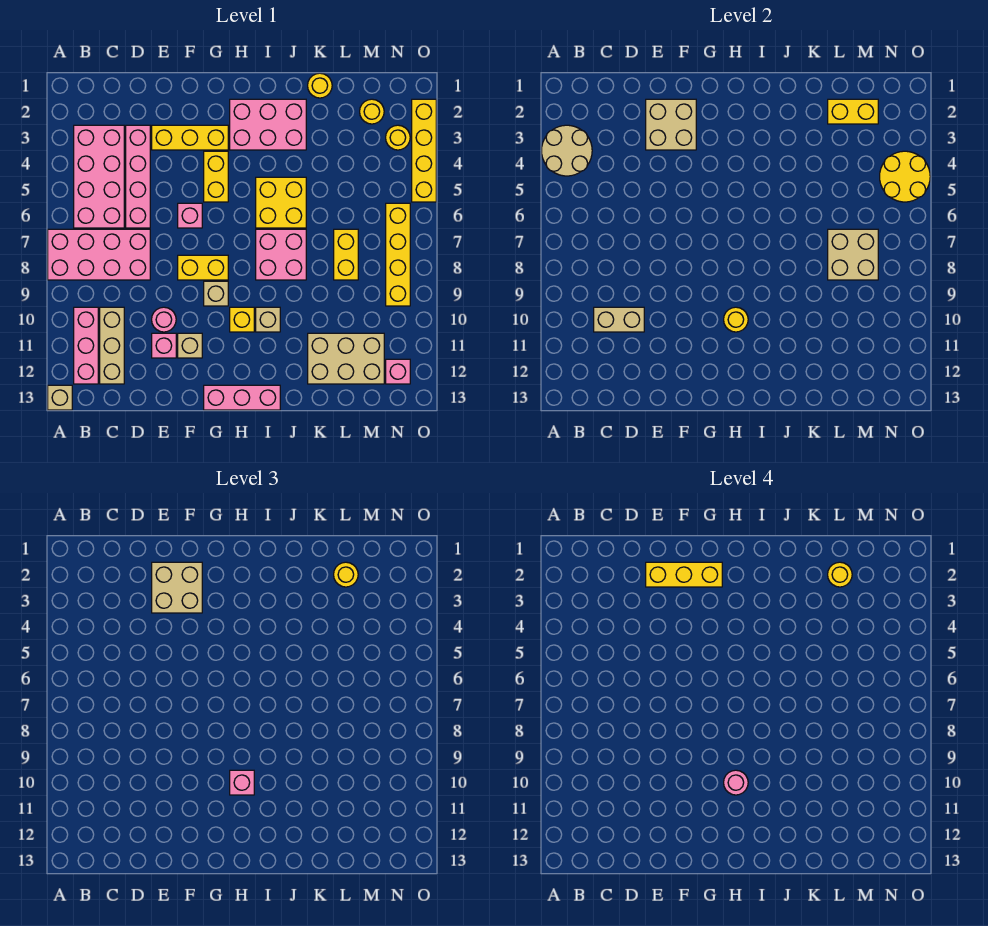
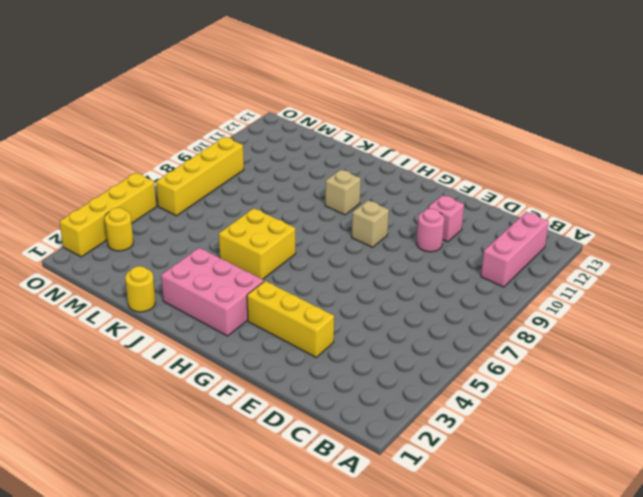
none -> pink brick A7:D8 level 1
none -> tan brick A13 level 1
none -> pink brick B3:C6 level 1
none -> tan brick C10:C12 level 1

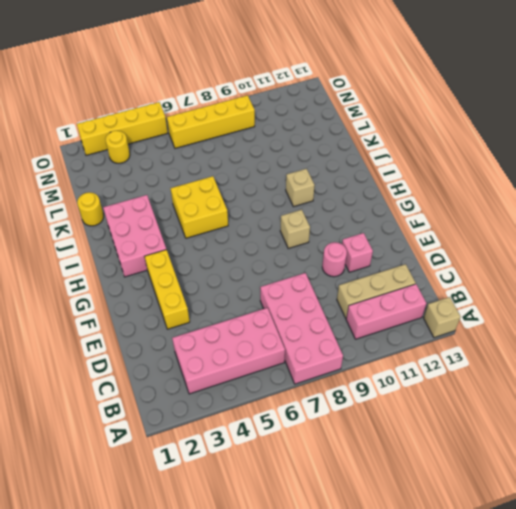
none -> pink brick D3:D6 level 1
none -> pink brick F6 level 1
none -> yellow brick F8:G8 level 1
none -> tan brick F11 level 1

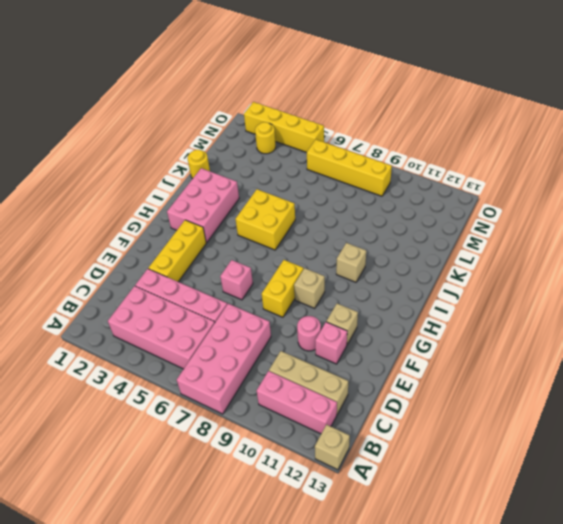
none -> yellow brick G4:G5 level 1
none -> pink brick G13:I13 level 1
none -> yellow brick H10 level 1
none -> pink brick I7:J8 level 1

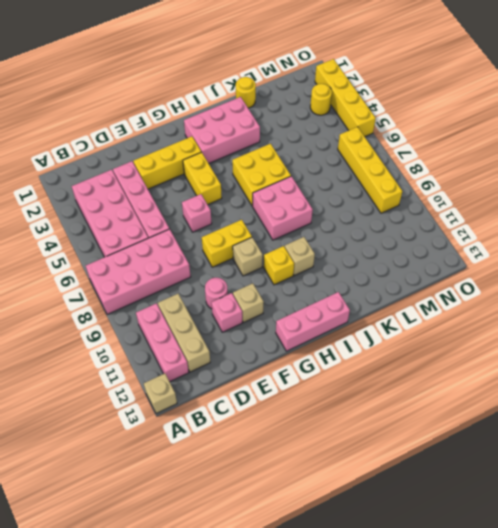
none -> tan brick K11:M12 level 1
none -> yellow brick L7:L8 level 1
none -> yellow round brick M2 level 1
none -> pink brick N12 level 1

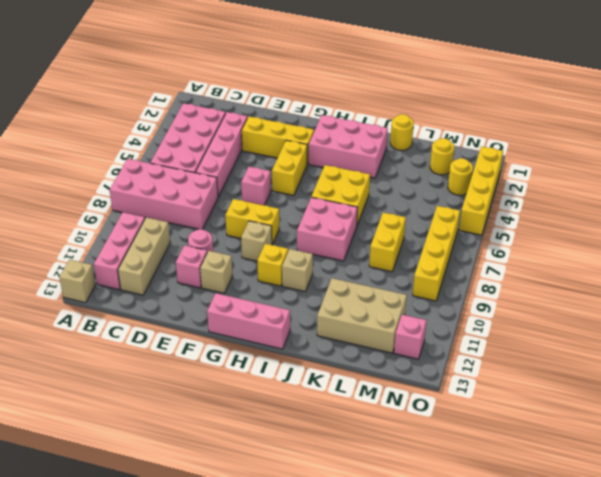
none -> tan round brick A3:B4 level 2
none -> tan brick C10:D10 level 2
none -> tan brick E2:F3 level 2
none -> yellow round brick H10 level 2

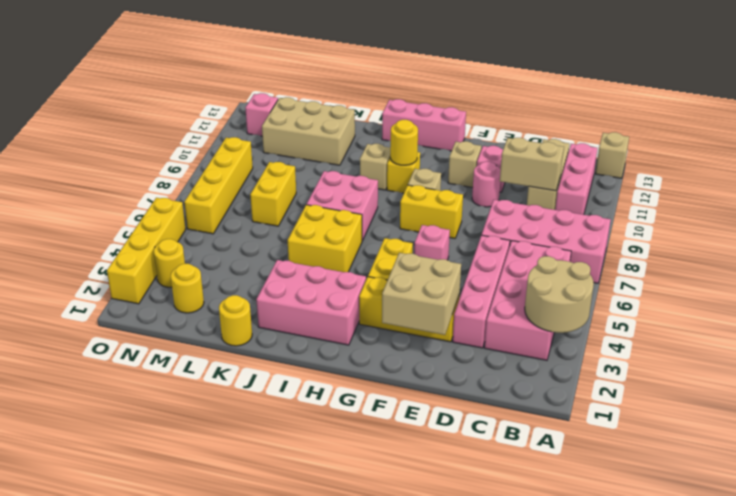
none -> yellow brick L2:M2 level 2
none -> tan brick L7:M8 level 2
none -> yellow round brick N4:O5 level 2
none -> tan brick E2:F3 level 3

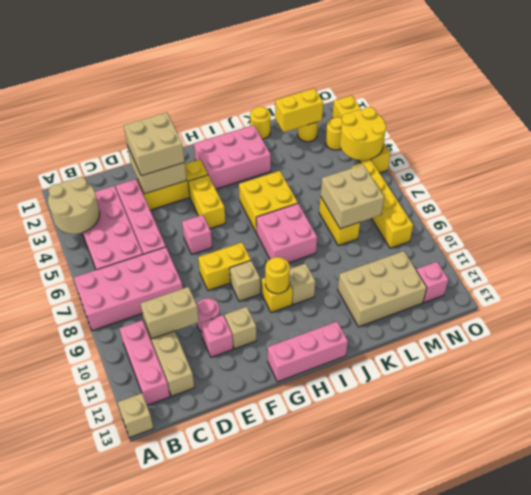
none -> pink brick H10 level 3
none -> yellow round brick L2 level 3
none -> yellow brick E2:G2 level 4
none -> pink round brick H10 level 4

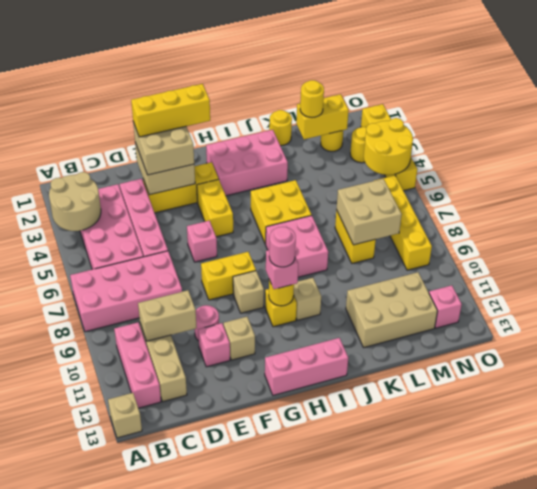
none -> yellow round brick L2 level 4

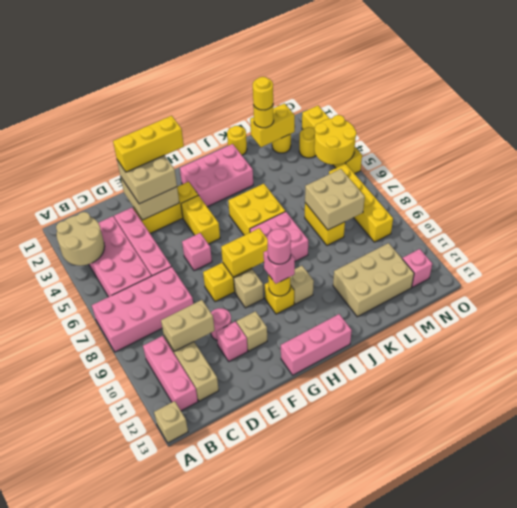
yellow brick G8:H8 level 2 -> none

